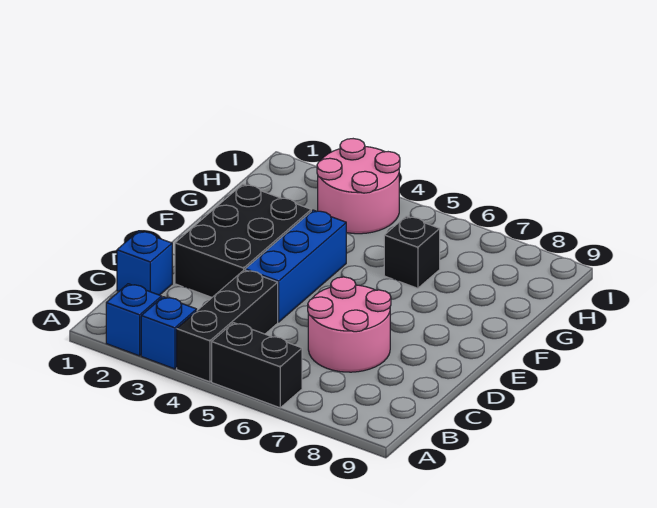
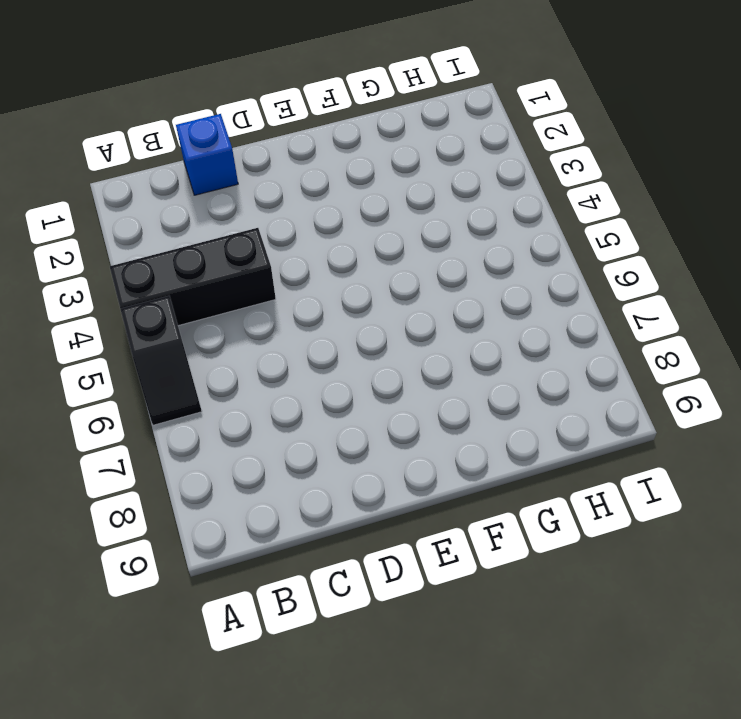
black slope A5:A6 level 1 top 5 -> black brick A5:A6 level 1
none -> blue brick A2 level 1
none -> blue brick A3 level 1

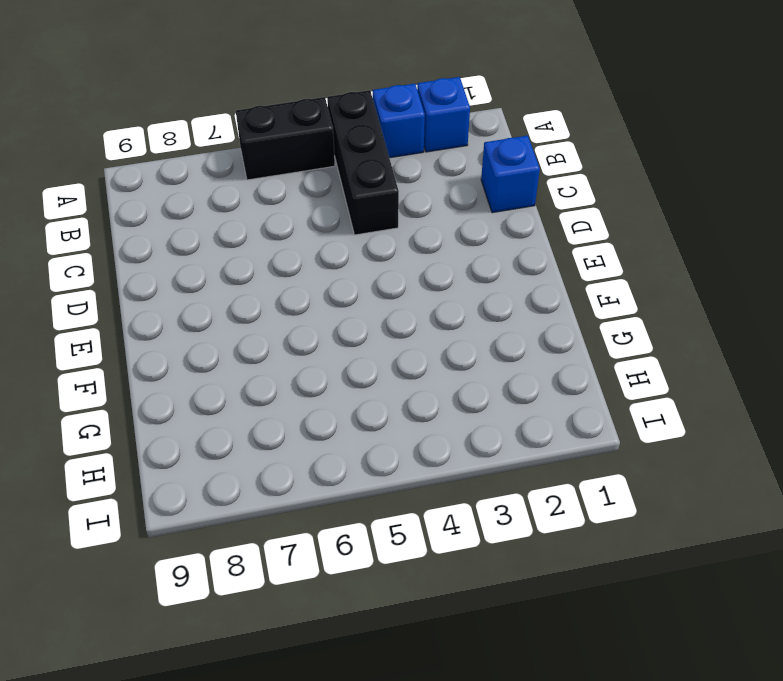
none -> pink round brick C6:D7 level 1
none -> black brick D2:F3 level 1

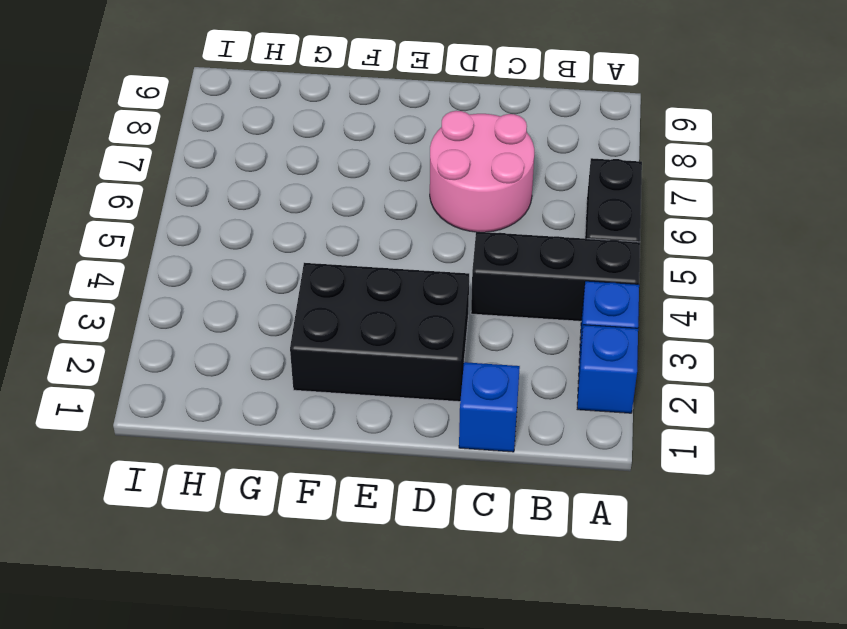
none -> blue brick D4:F4 level 1
none -> black brick G6 level 1

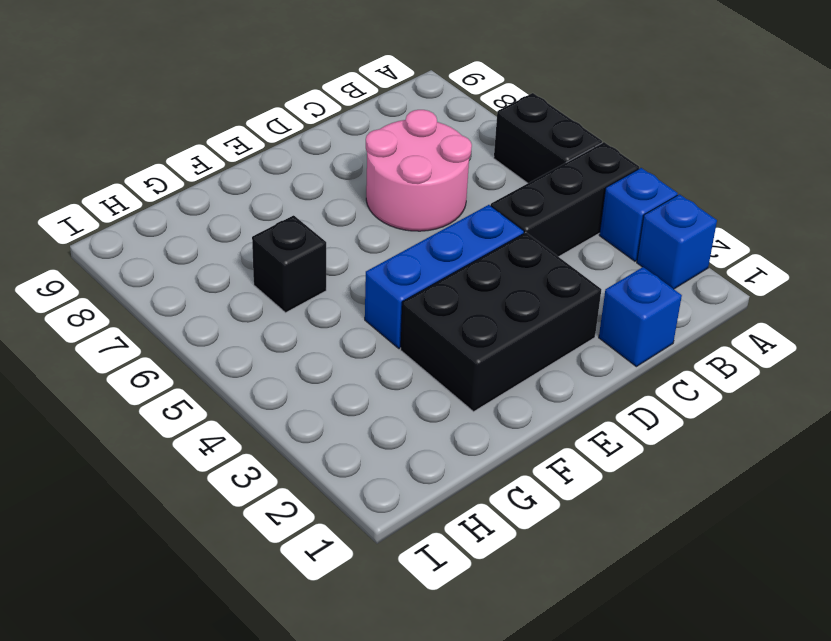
none -> pink round brick H3:I4 level 1

